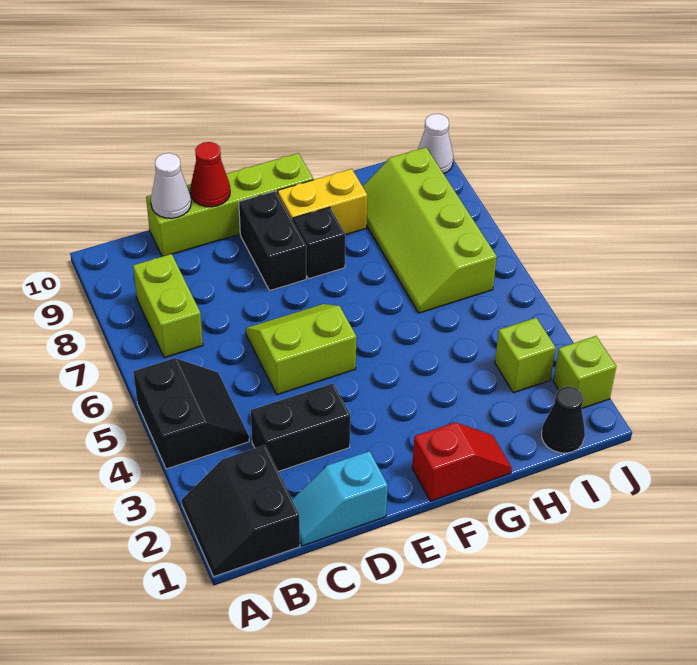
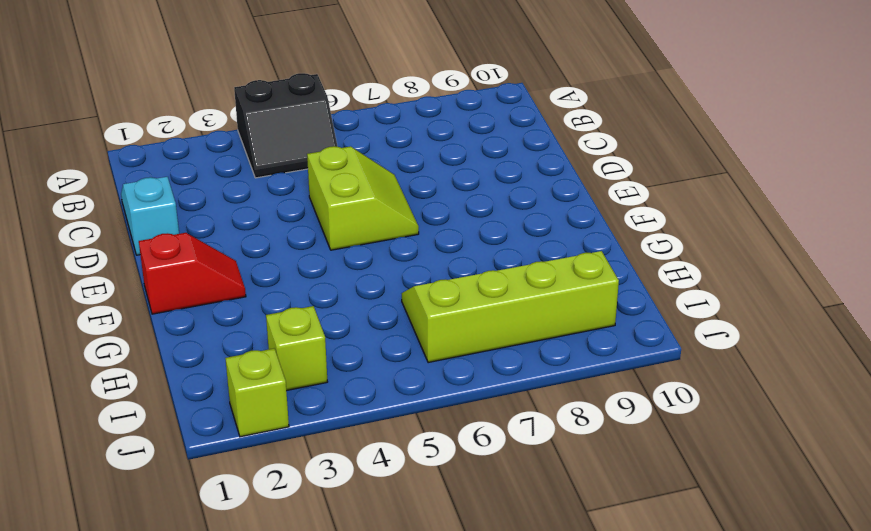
red slope F1:F2 level 1 top 1 -> red slope F1:G1 level 1 top F
none -> black slope A1:B2 level 1 top B
none -> lime brick B7:B8 level 1
none -> black brick C3:D3 level 1

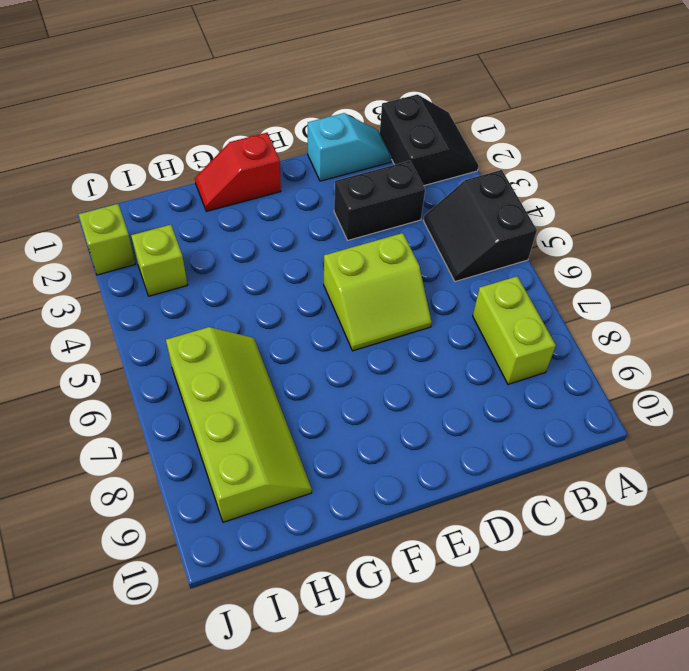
none -> lime brick C10:F10 level 1
none -> black brick E8:E9 level 1
none -> black brick F8 level 1

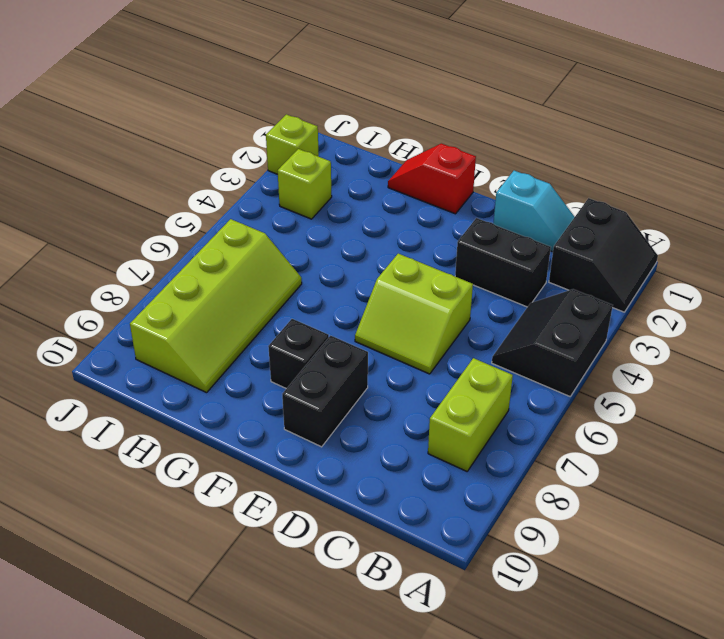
none -> lime brick C10:F10 level 1
none -> yellow brick F9:G9 level 1
none -> black cone I1 level 1

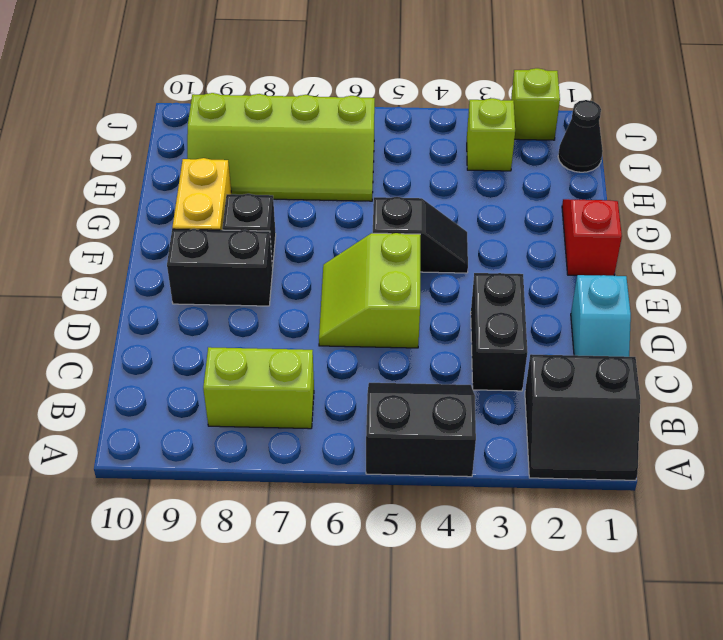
black slope F4:F5 level 1 top 5 -> none
none -> lime brick C10:F10 level 1
none -> white cone J10 level 1
none -> white cone C10 level 2

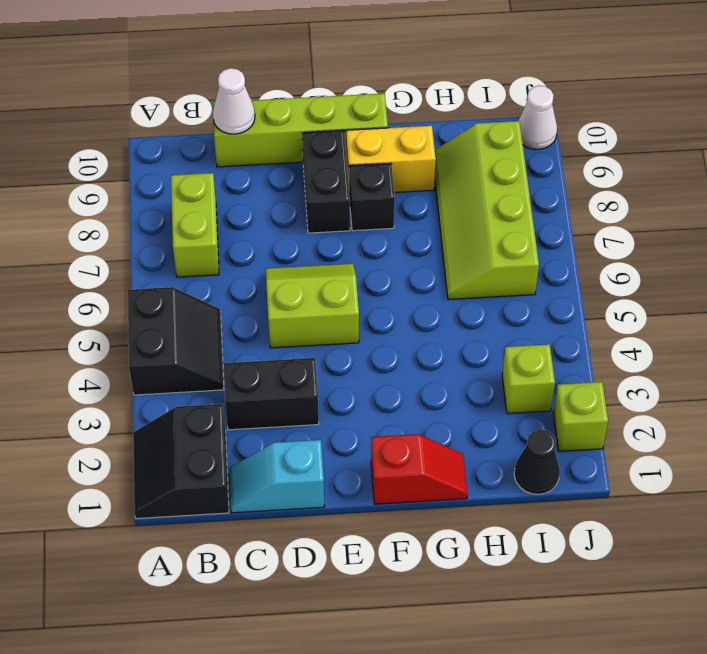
none -> red cone D10 level 2

